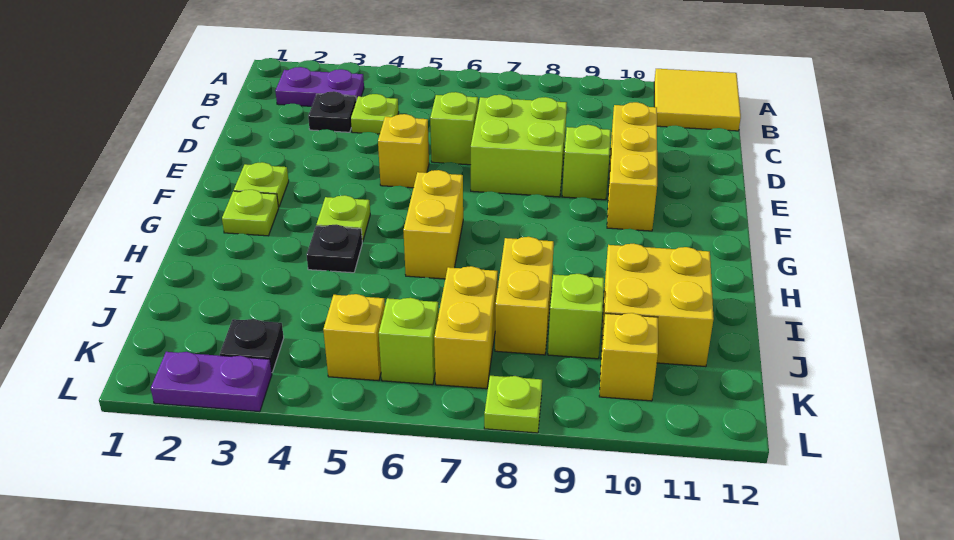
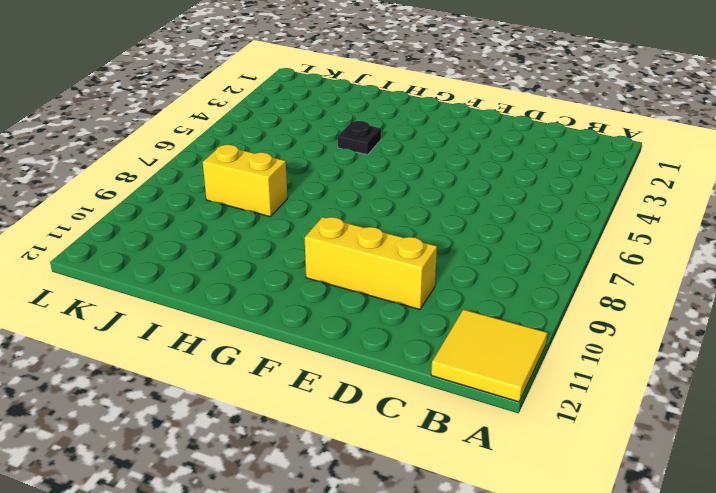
none -> purple plate B2:B3 level 1
none -> black plate C3 level 1
none -> lime plate C4 level 1

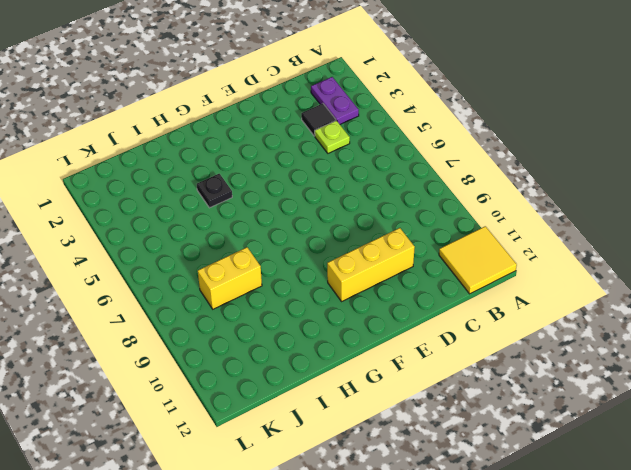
black tile C3 level 1 -> black plate C3 level 1
none -> lime brick D6 level 1
none -> lime brick D7:E8 level 1
none -> yellow brick E5 level 1

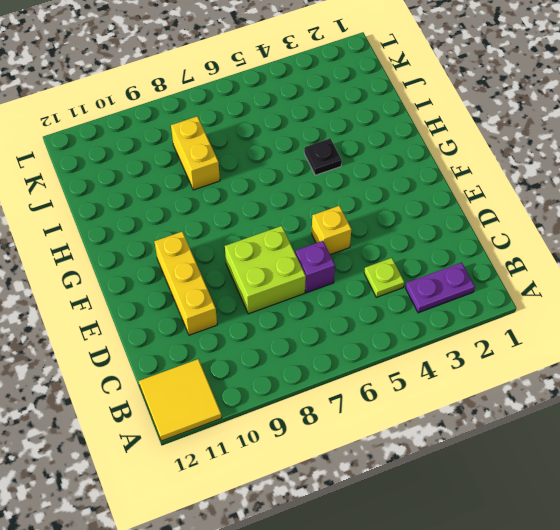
purple brick D6 level 1 -> lime brick D6 level 1
none -> black plate C3 level 1
none -> lime brick E9 level 1
none -> lime plate F2 level 1

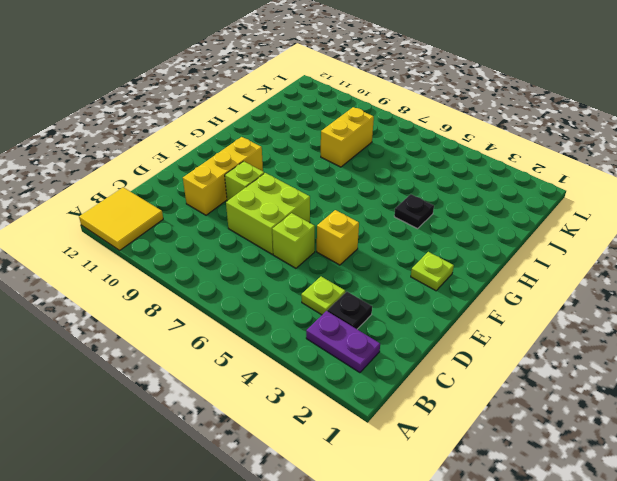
none -> lime plate G2 level 1
none -> lime plate G4 level 1
none -> yellow brick G6:H6 level 1

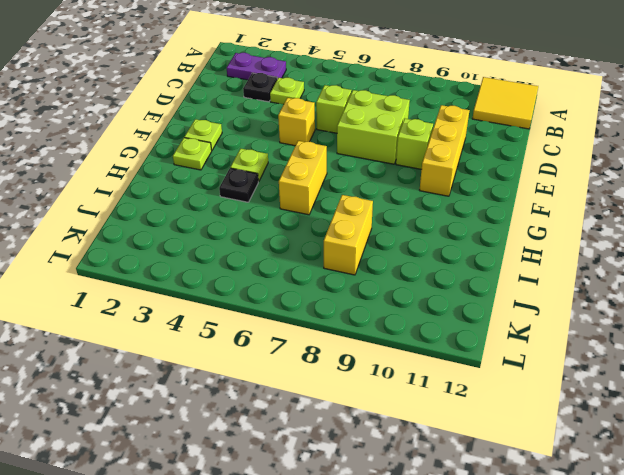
none -> yellow brick I10:J11 level 1
none -> yellow brick J7:K7 level 1
none -> lime brick J9 level 1

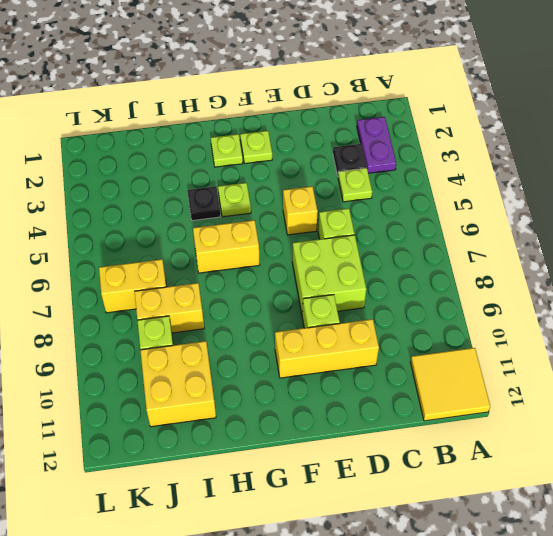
none -> black plate K3 level 1
none -> yellow brick K5 level 1
none -> lime brick K6 level 1

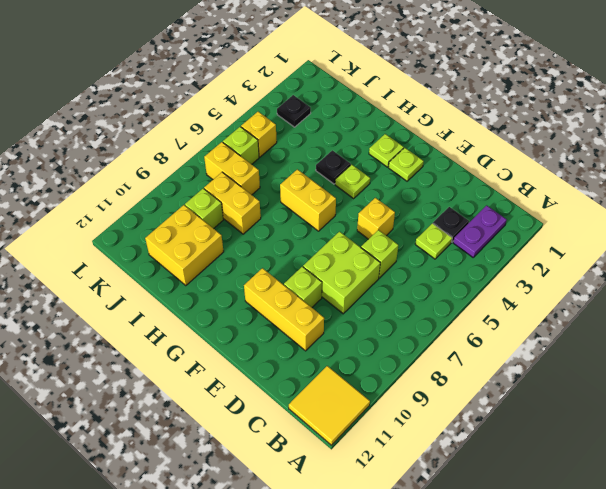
none -> yellow brick K10 level 1
none -> purple plate L2:L3 level 1
none -> lime plate L8 level 1

